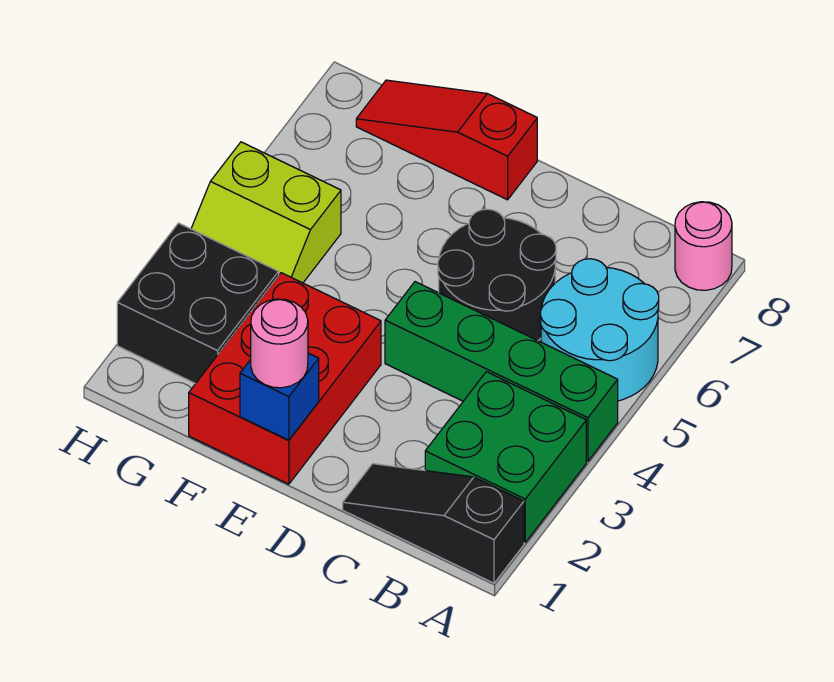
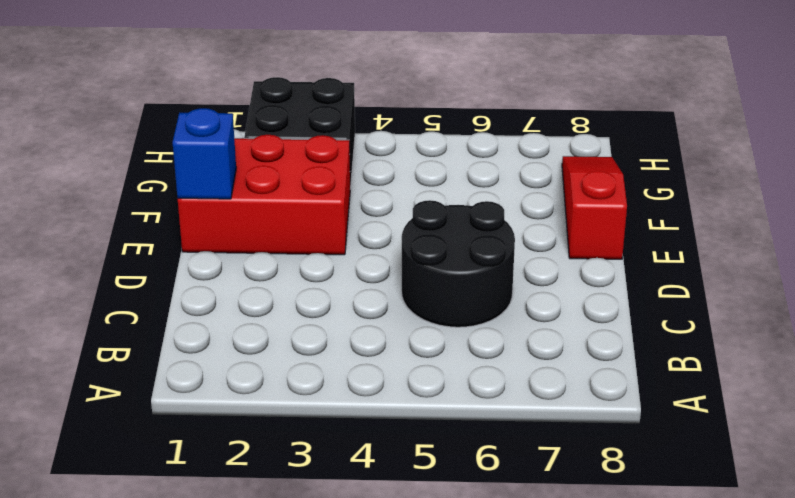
none -> black slope A1:C1 level 1 top A
none -> green brick A2:B3 level 1
none -> green brick A4:D4 level 1

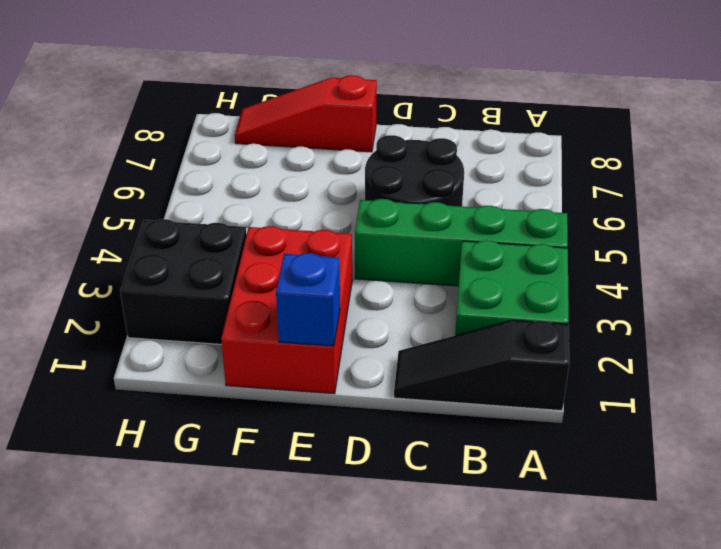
none -> cyan round brick A5:B6 level 1
none -> pink round brick A8 level 1
none -> lime slope G4:H5 level 1 top 5

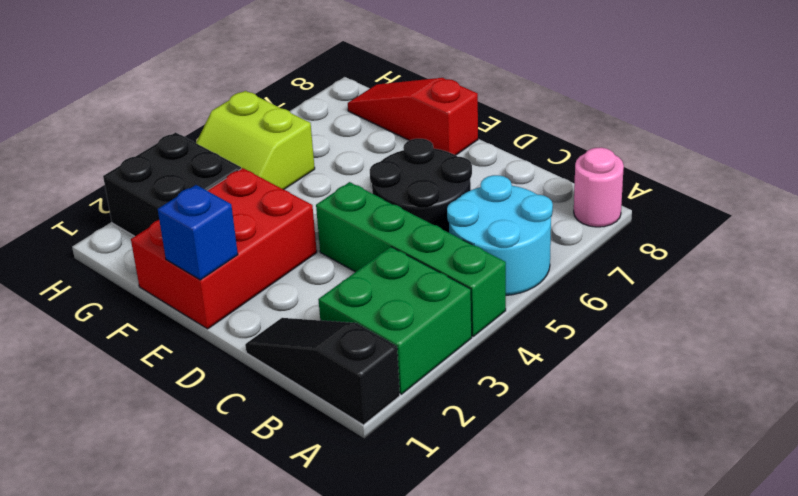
none -> pink round brick E1 level 3

